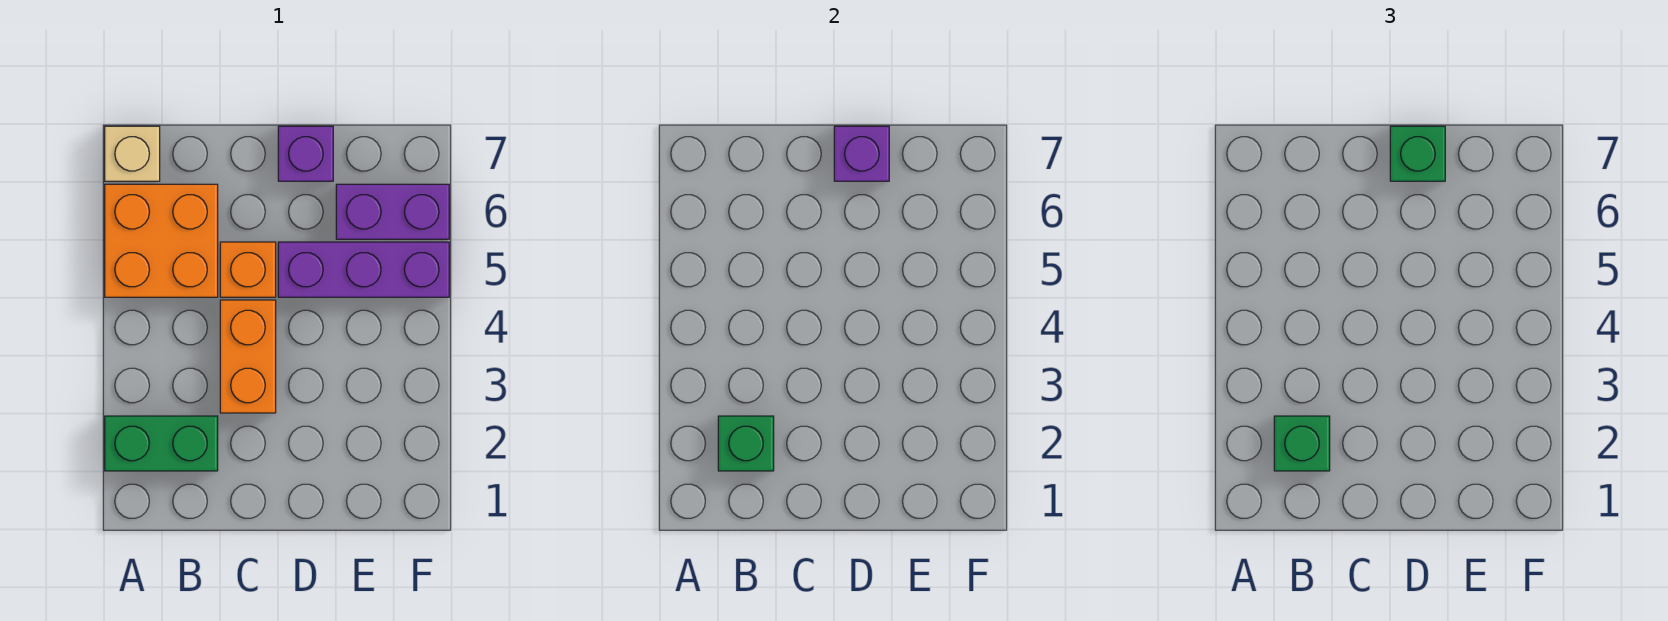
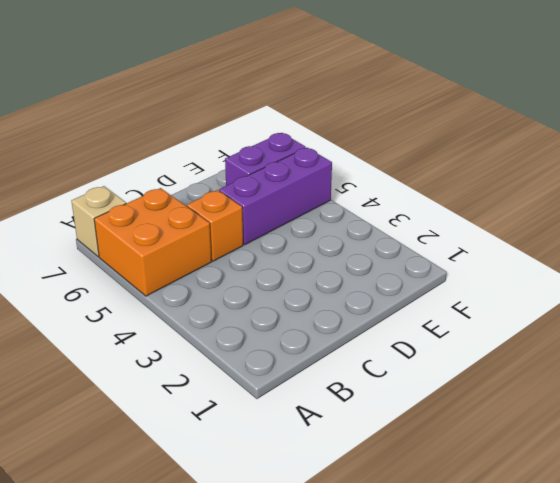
none -> green brick A2:B2 level 1
none -> orange brick C3:C4 level 1
none -> purple brick D7 level 1

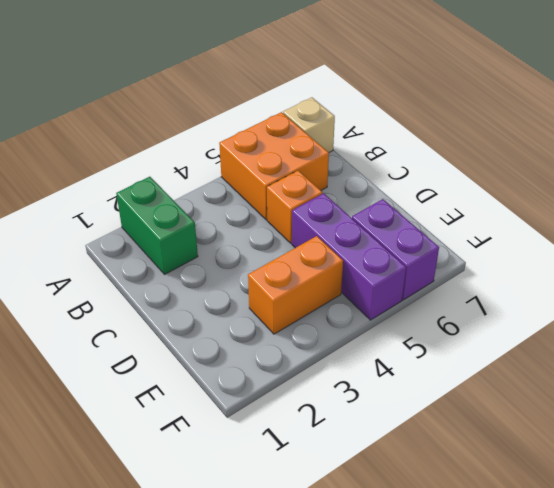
orange brick E3:E4 level 1 -> orange brick C3:C4 level 1
none -> purple brick D7 level 1
none -> green brick B2 level 2
none -> purple brick D7 level 2

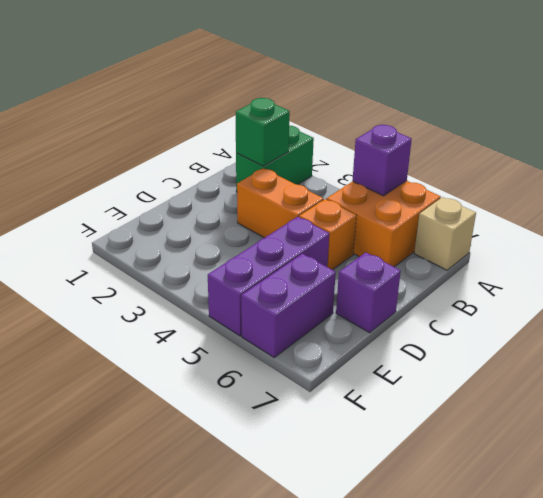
purple brick A5 level 2 -> purple brick D7 level 2
none -> green brick B2 level 3
none -> green brick D7 level 3

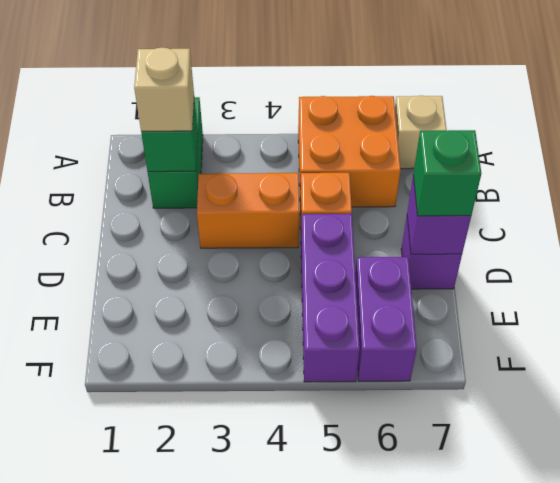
tan brick B2 level 3 -> green brick B2 level 3

